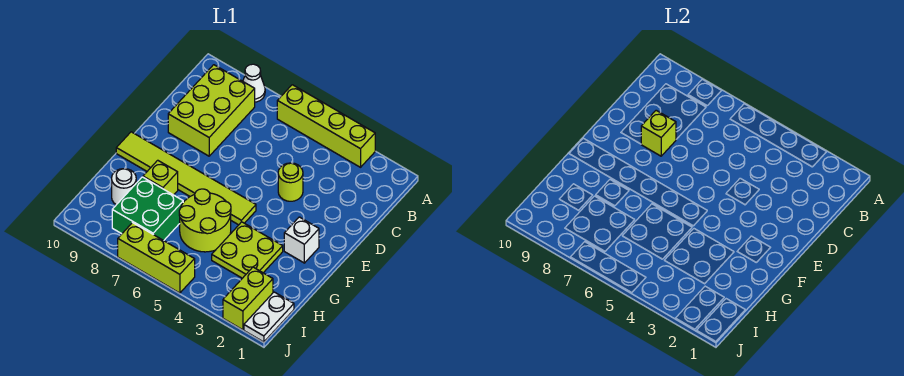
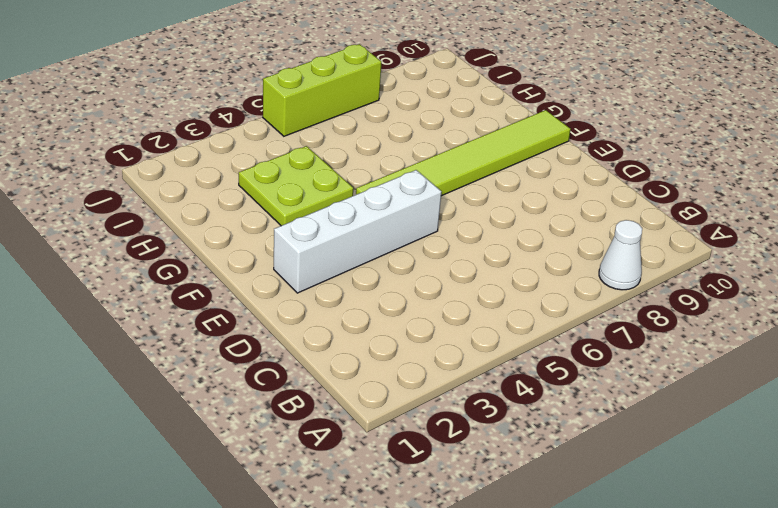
white brick E2:E5 level 1 -> none
none -> lime brick A3:A6 level 1
none -> lime brick B8:D9 level 1
none -> lime round brick D4 level 1

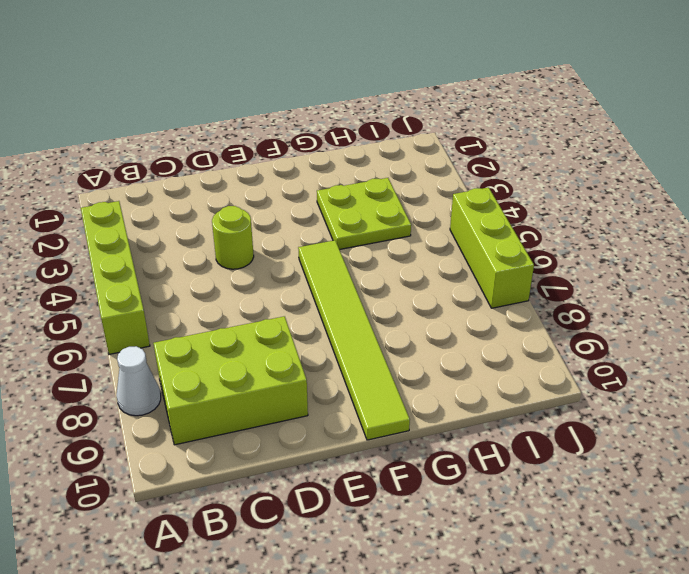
none -> white brick F2 level 1
none -> lime round brick G5:H6 level 1
none -> lime brick G8 level 1

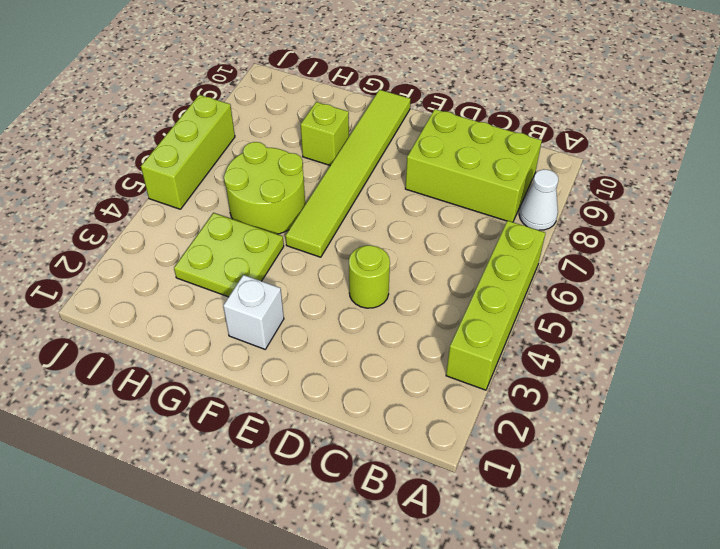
none -> green brick H7:I8 level 1
none -> white round brick H9 level 1
none -> white plate I1:J1 level 1

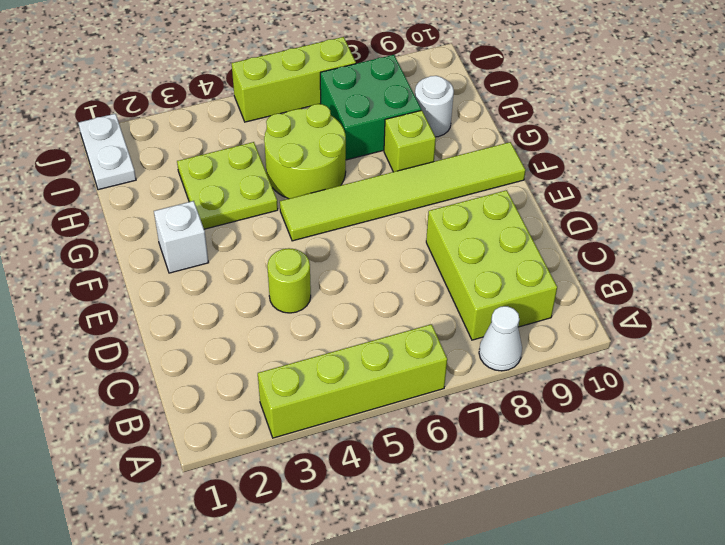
none -> lime brick I2:J2 level 1
none -> lime brick D8 level 2

